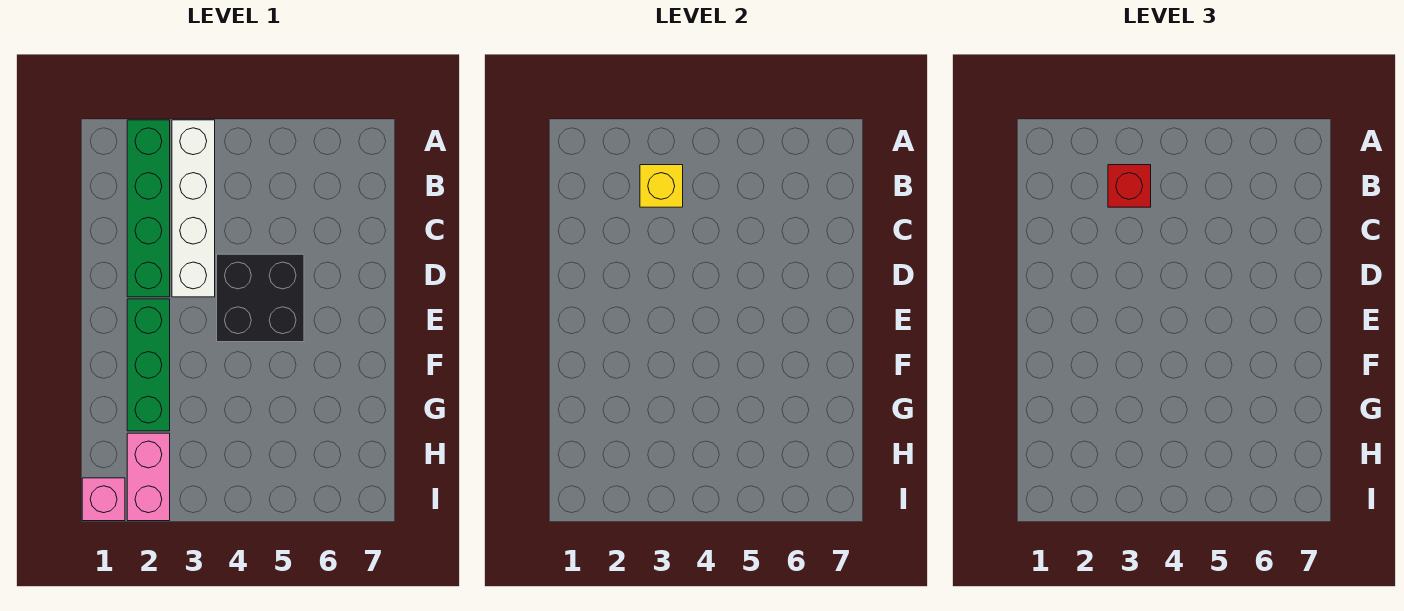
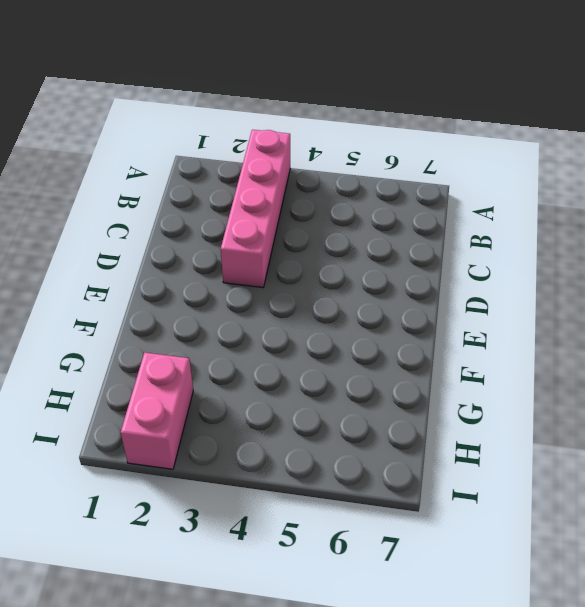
pink brick A3:D3 level 1 -> white brick A3:D3 level 1
none -> green brick A2:D2 level 1
none -> black brick D4:E5 level 1

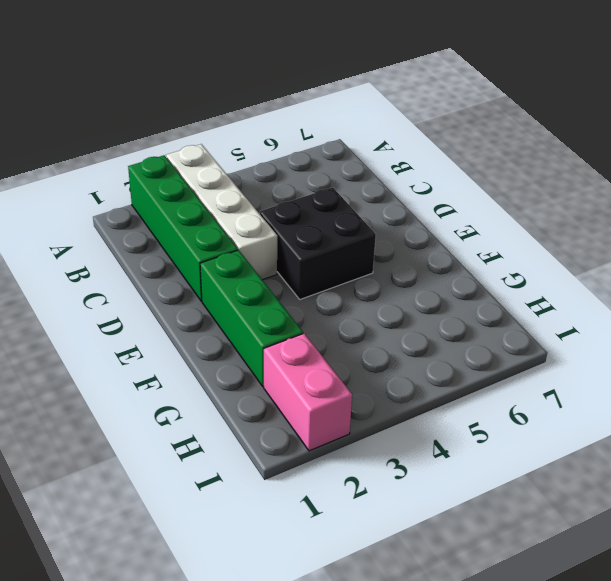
none -> pink brick I1 level 1
none -> yellow brick B3 level 2

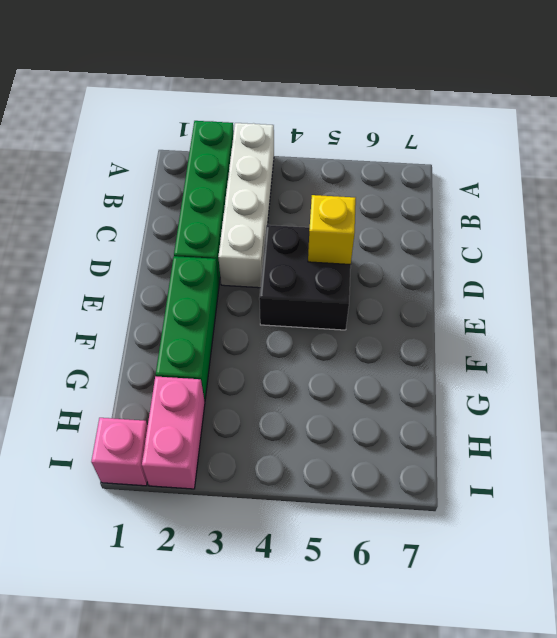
yellow brick D5 level 2 -> yellow brick B3 level 2
none -> red brick B3 level 3

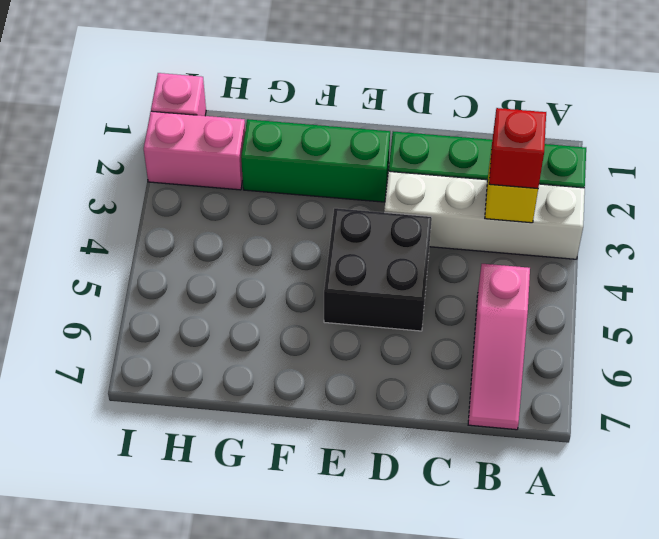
pink slope B5:B7 level 1 top 5 -> none

